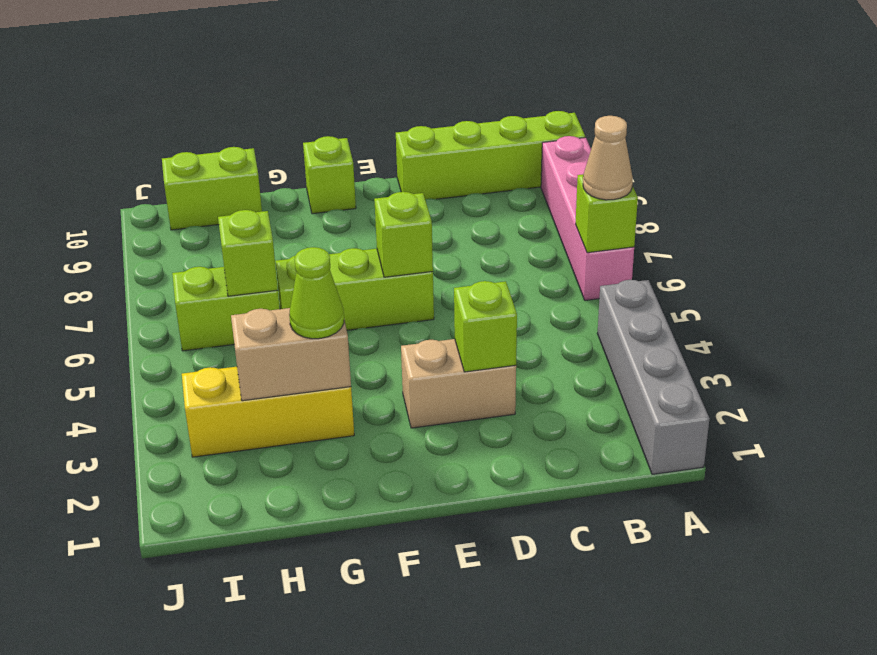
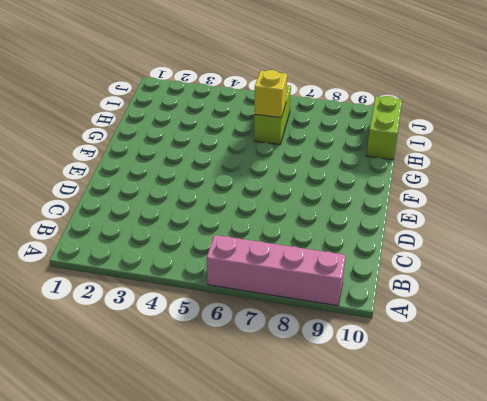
yellow brick H6 level 2 -> lime brick H6 level 2
none -> grey brick A1:A4 level 1
none -> lime brick A10:D10 level 1
none -> tan brick D3:E3 level 1

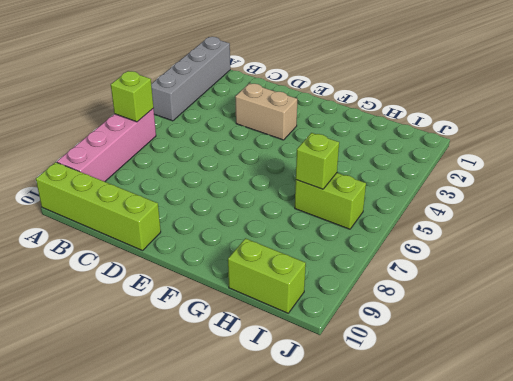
none -> lime brick E6:G6 level 1
none -> lime brick F10 level 1
none -> yellow brick G3:I3 level 1

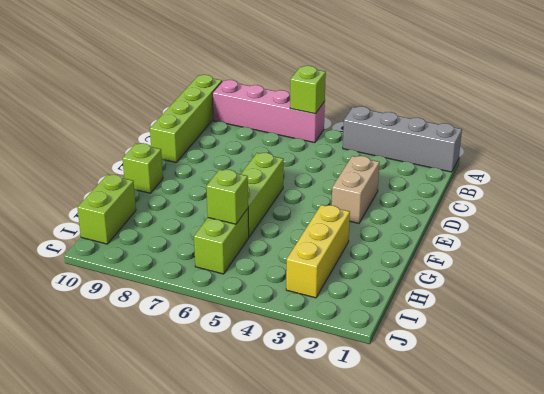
none -> lime brick D3 level 2
none -> lime brick E6 level 2
none -> tan brick G3:H3 level 2

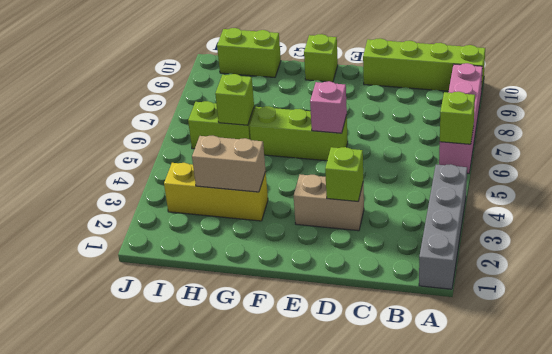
pink brick E6 level 2 -> lime brick E6 level 2
none -> tan cone A6 level 3
none -> lime cone G3 level 3

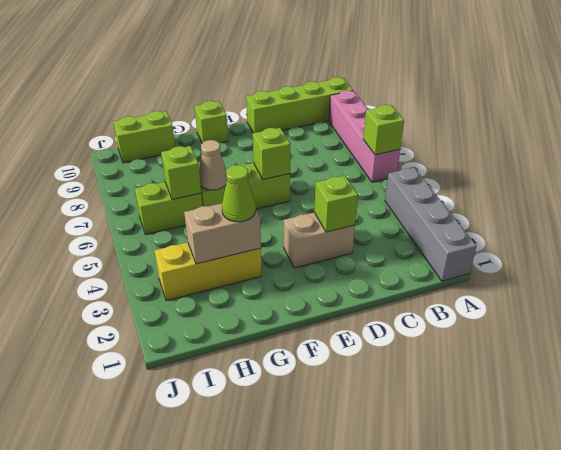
tan cone G6 level 2 -> tan cone A6 level 3

